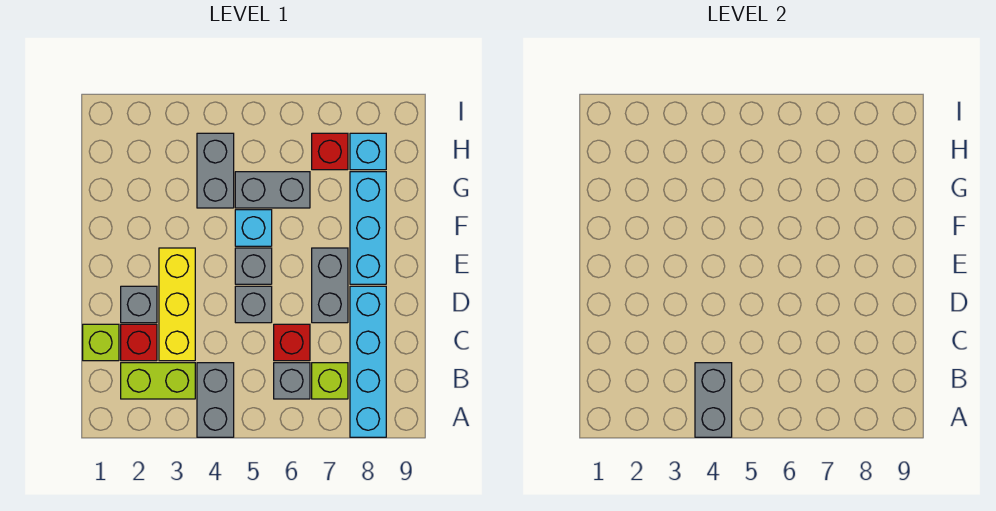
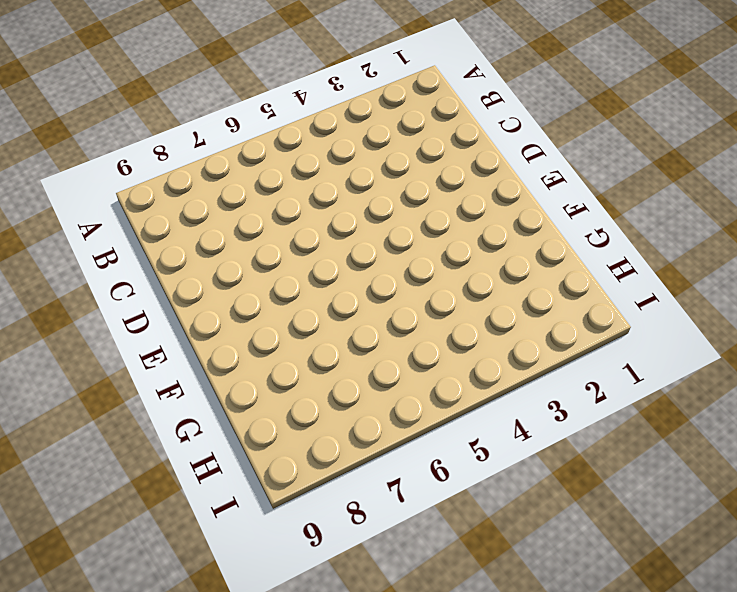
none -> grey brick A4:B4 level 1
none -> cyan brick A8:D8 level 1
none -> lime brick B2:B3 level 1

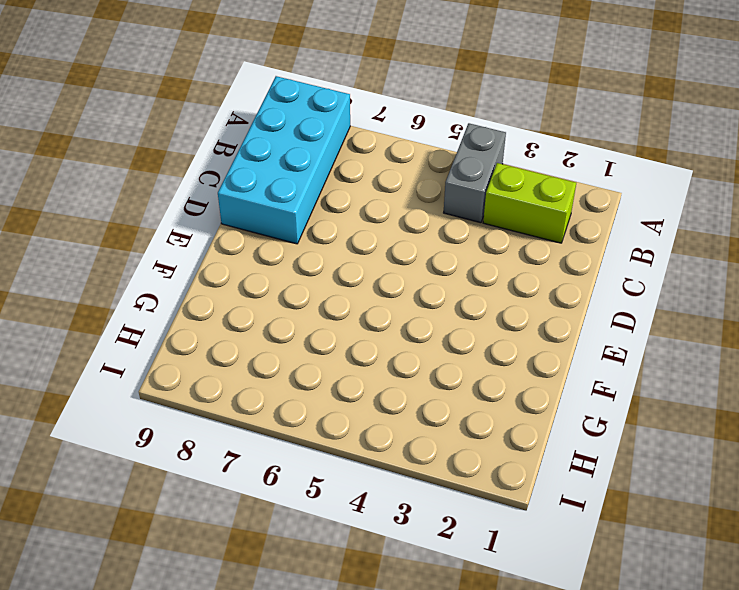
cyan brick A8:D9 level 1 -> cyan brick A8:D8 level 1
none -> grey brick B6 level 1
none -> lime brick B7 level 1
none -> lime brick C1 level 1

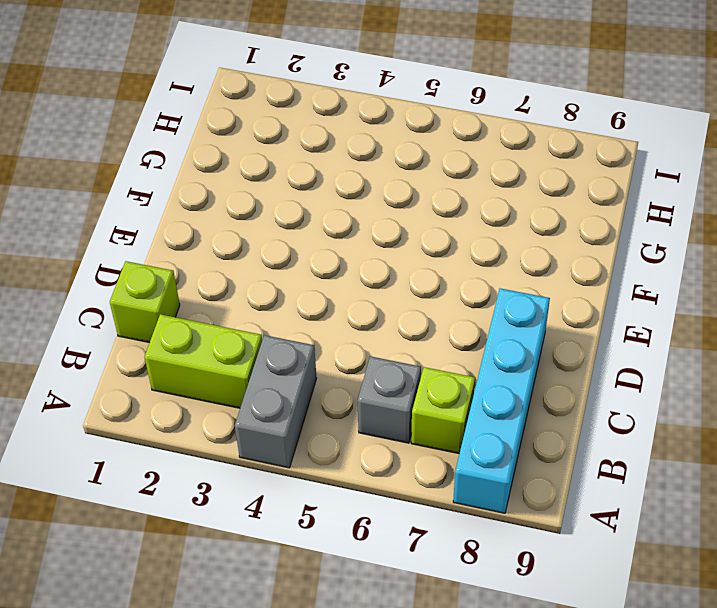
none -> red brick C2 level 1
none -> yellow brick C3:E3 level 1
none -> red brick C6 level 1

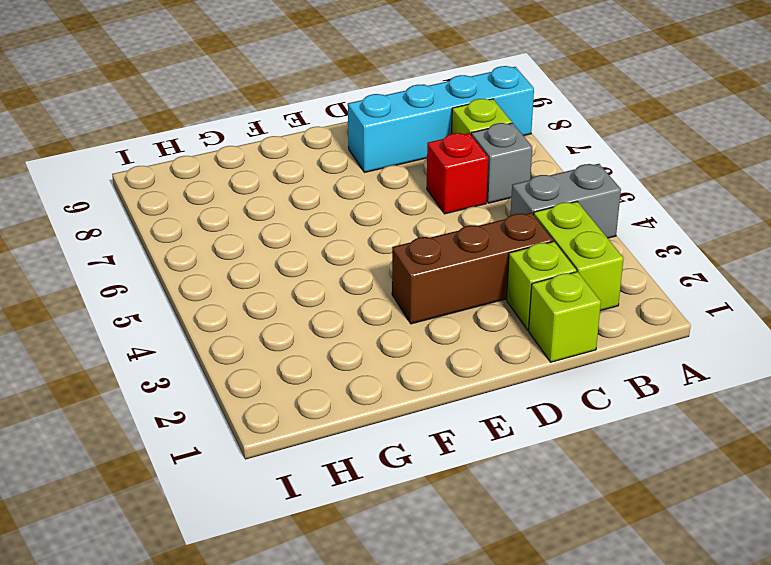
lime brick C2 level 1 -> red brick C2 level 1
brown brick C3:E3 level 1 -> yellow brick C3:E3 level 1
none -> grey brick D2 level 1
none -> grey brick D5 level 1
none -> grey brick D7:E7 level 1

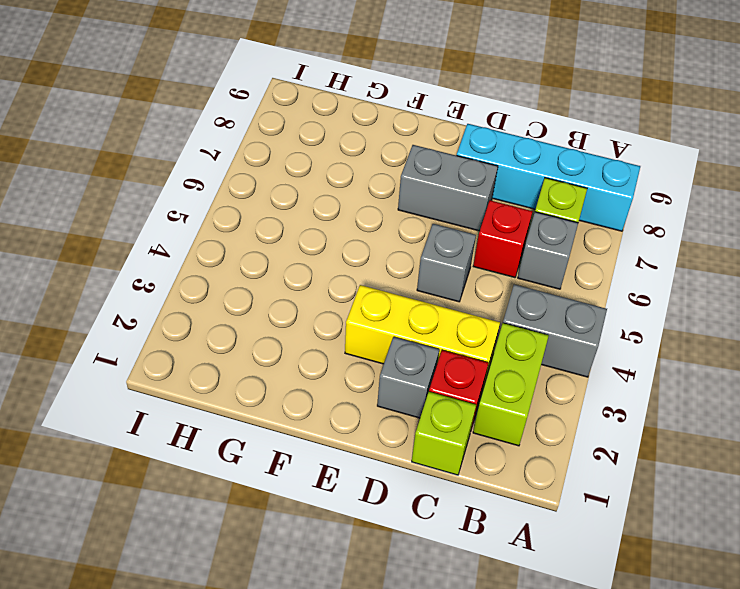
none -> grey brick E5 level 1
none -> cyan brick E8:G8 level 1
none -> cyan brick F5 level 1

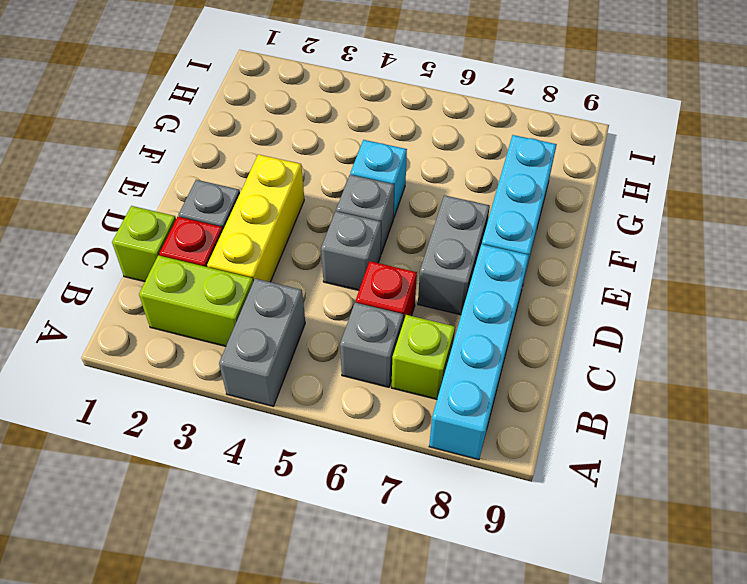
none -> grey brick G4:H4 level 1
none -> grey brick G5:G6 level 1
none -> red brick H7 level 1

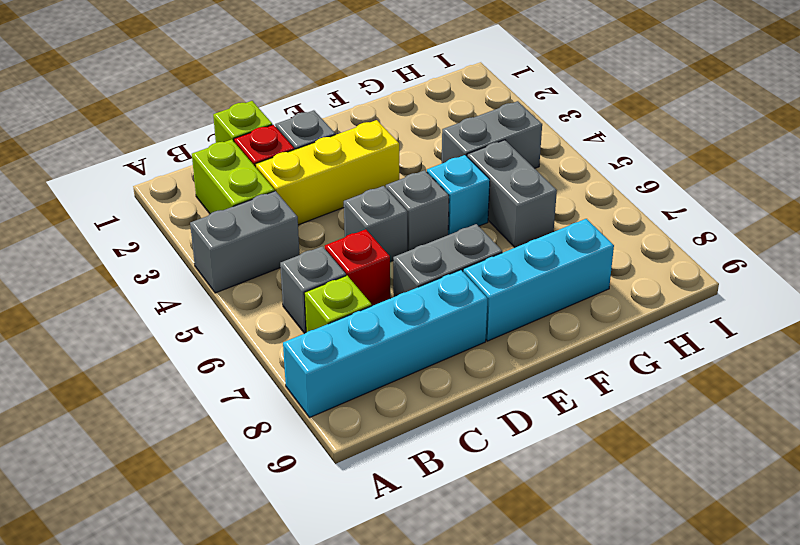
none -> red brick H7 level 1
none -> cyan brick H8 level 1
none -> grey brick A4:B4 level 2

